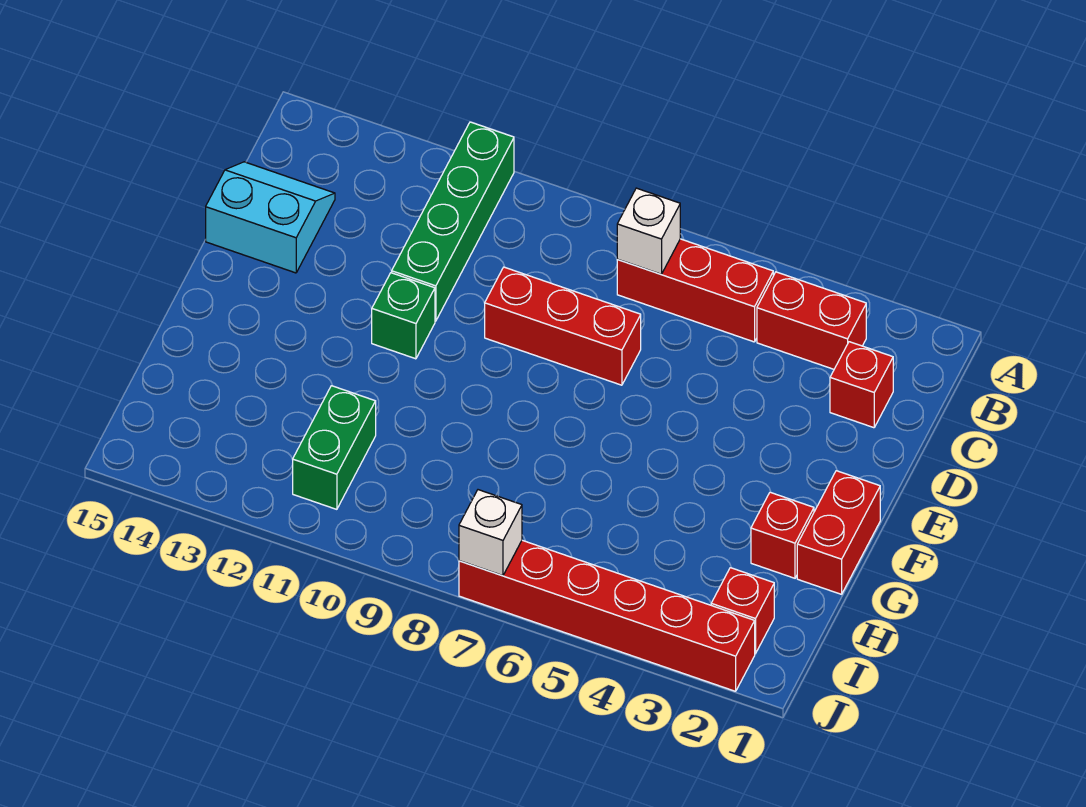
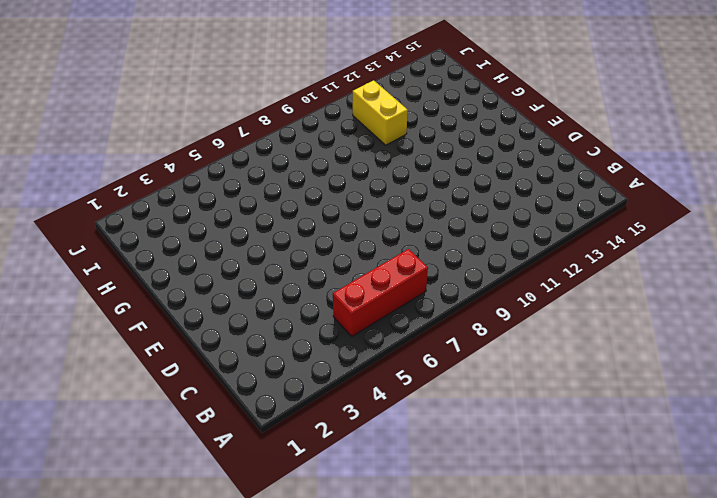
yellow brick H11:I11 level 1 -> green brick H11:I11 level 1
none -> green brick A11:D11 level 1
none -> red brick B3:B4 level 1
none -> red brick C2 level 1

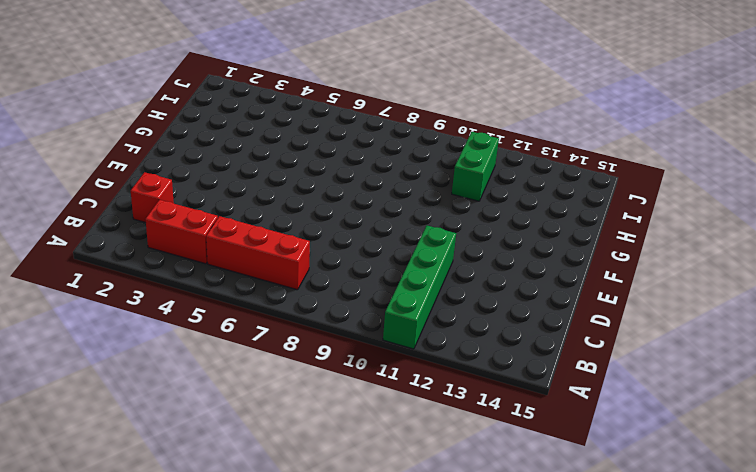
none -> cyan slope C14:D15 level 1 top D
none -> red brick D7:D9 level 1
none -> green brick E11 level 1

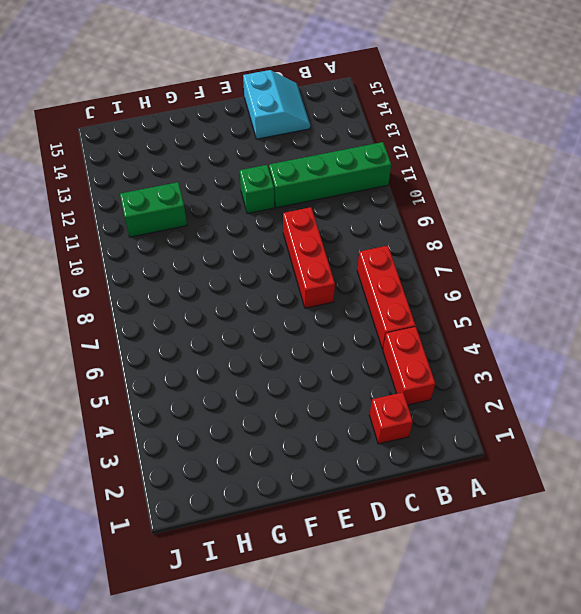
none -> red brick F1:G1 level 1
none -> red brick G2 level 1
none -> red brick I2 level 1

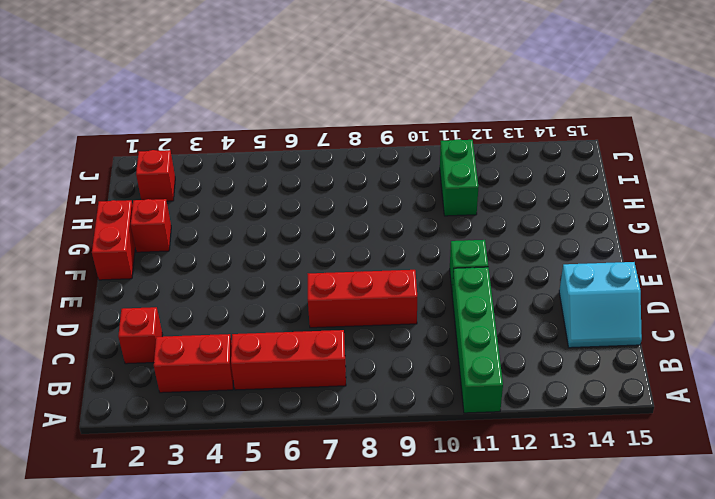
none -> red brick J2:J7 level 1
none -> white brick B7 level 2
none -> white brick J7 level 2

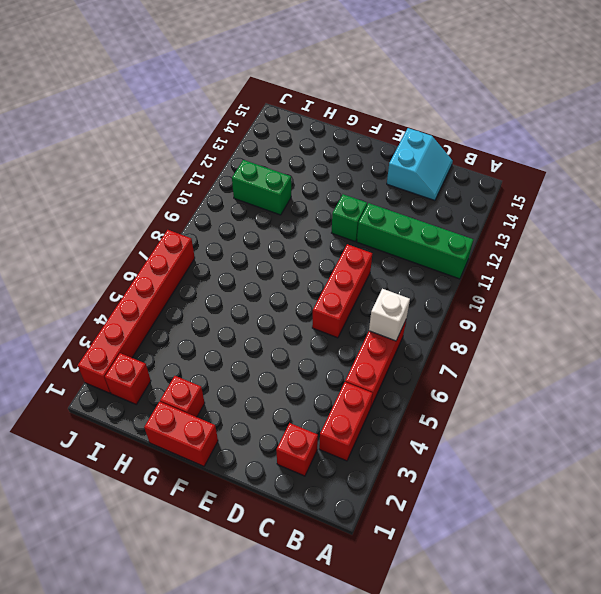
none -> white brick J7 level 2

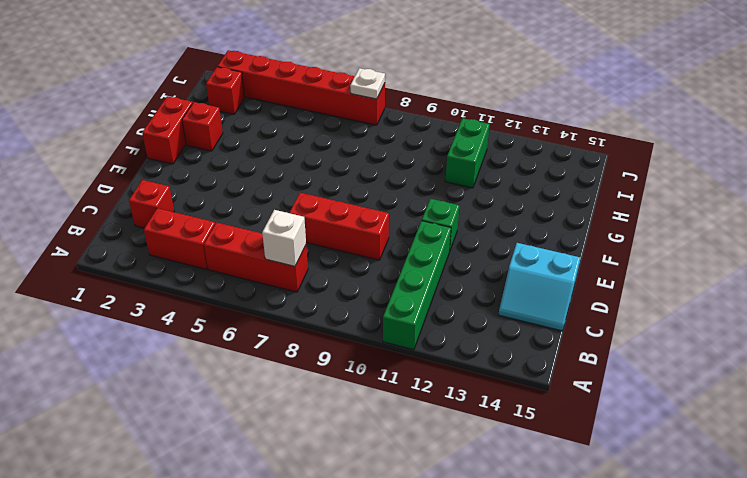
white plate J7 level 2 -> white brick J7 level 2

